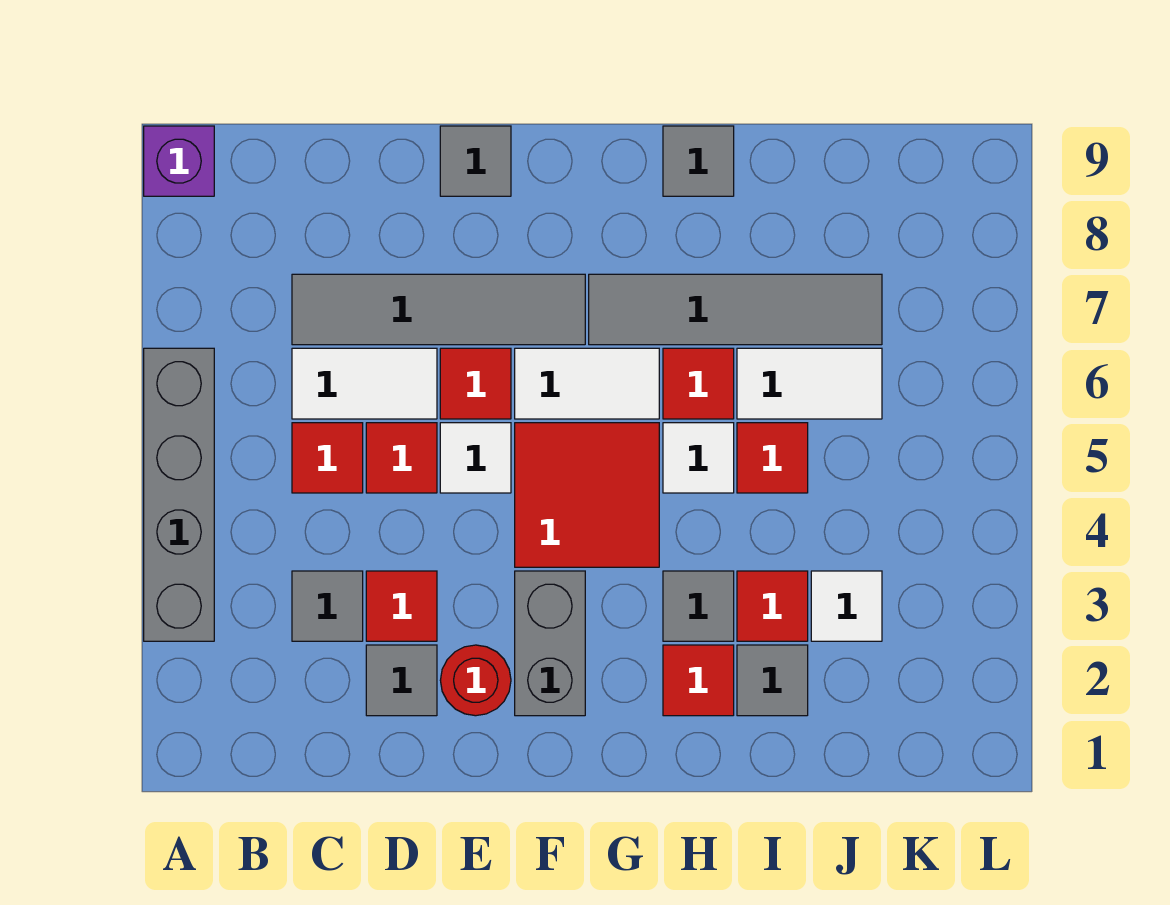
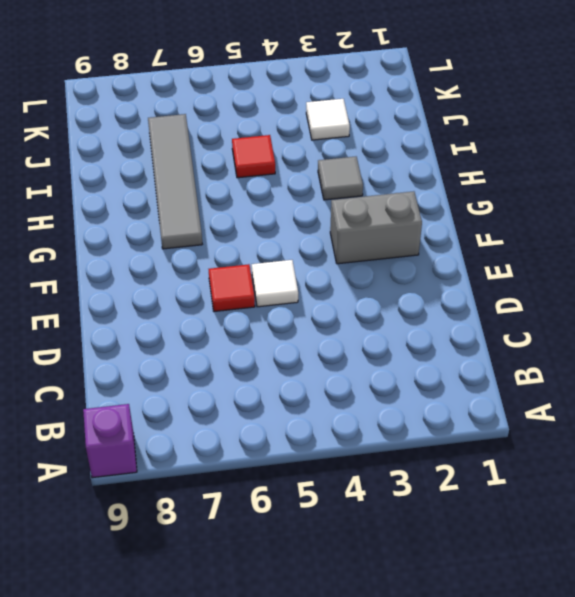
none -> grey brick A3:A6 level 1
none -> grey tile C3 level 1
none -> red tile C5 level 1

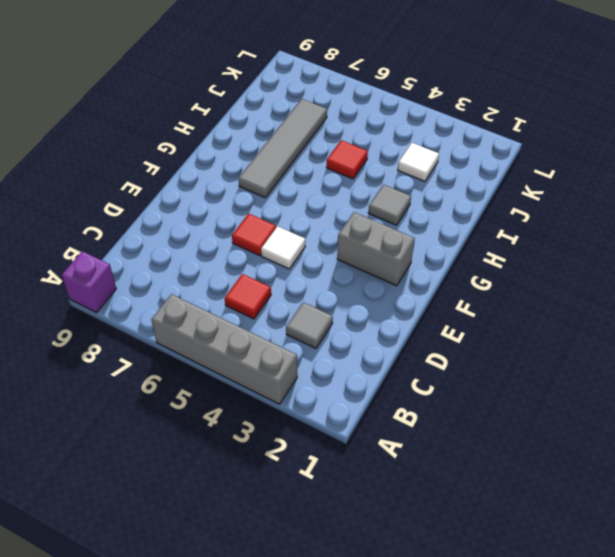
none -> white tile C6:D6 level 1
none -> grey tile C7:F7 level 1
none -> grey tile D2 level 1

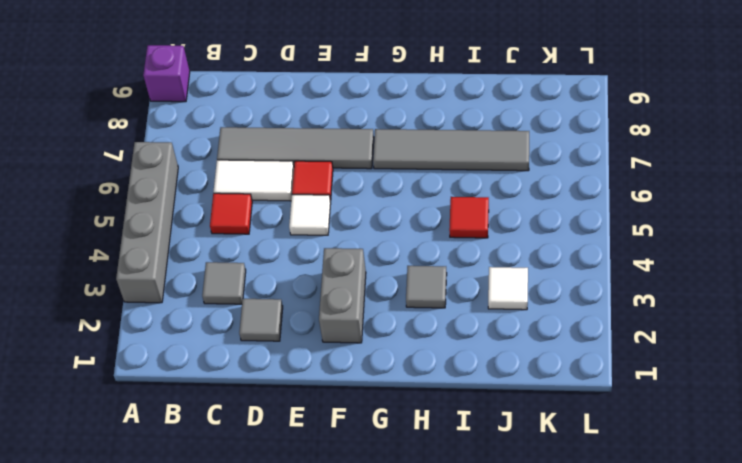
none -> red tile D3 level 1
none -> red tile D5 level 1
none -> red round brick E2 level 1

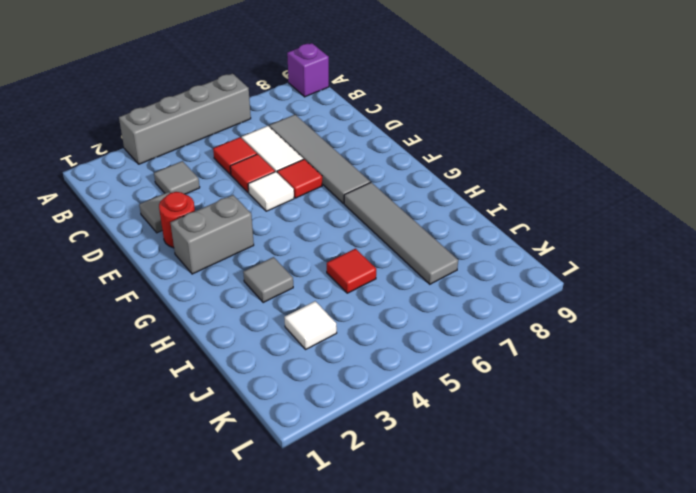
none -> red tile D3 level 1
none -> grey tile E9 level 1
none -> red tile F4:G5 level 1

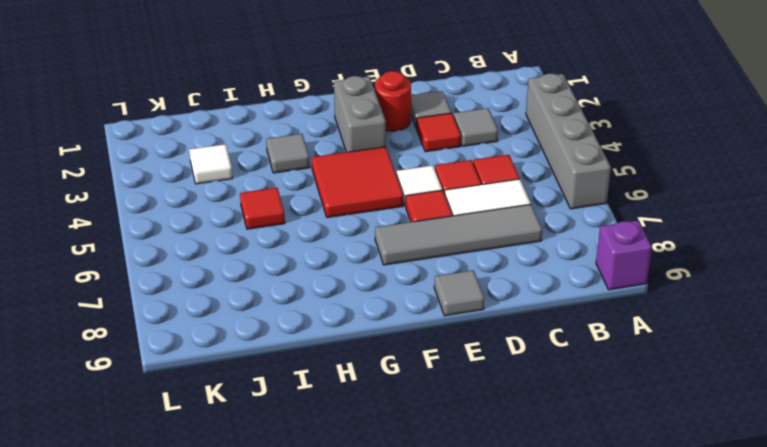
none -> white tile F6:G6 level 1
none -> grey tile G7:J7 level 1
none -> red tile H2 level 1

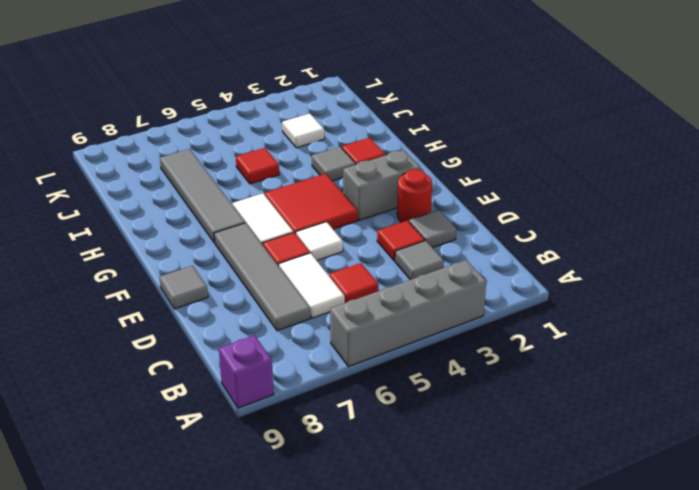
none -> red tile D5 level 1
none -> white tile H5 level 1
none -> red tile H6 level 1

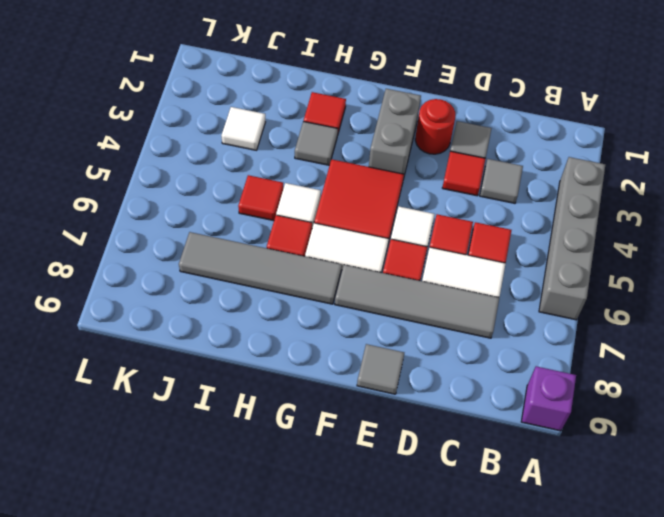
none -> grey tile H9 level 1
none -> grey tile I2 level 1
none -> red tile I3 level 1

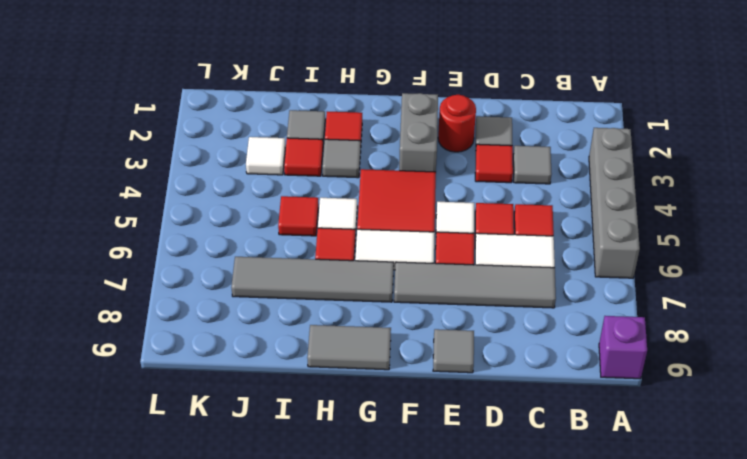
grey tile G9:H9 level 1 -> grey tile H9 level 1
none -> white tile I6:J6 level 1

